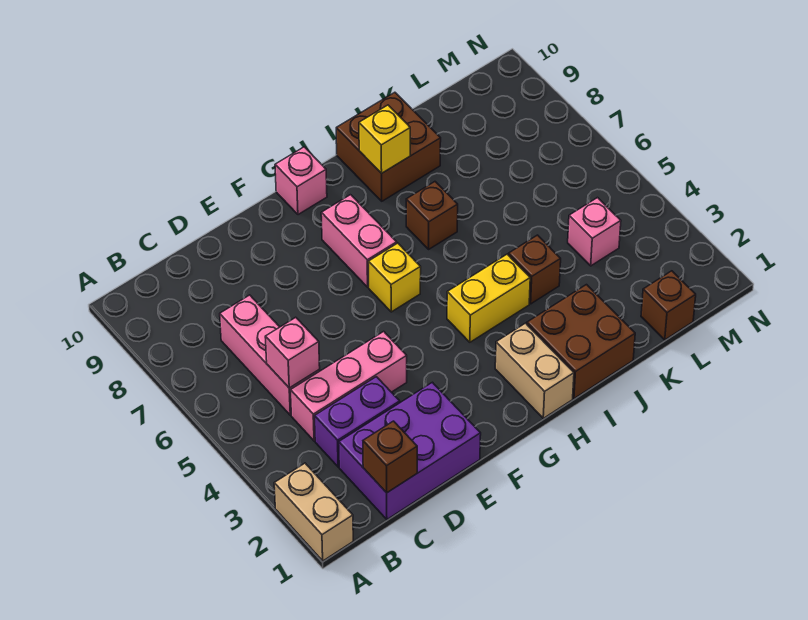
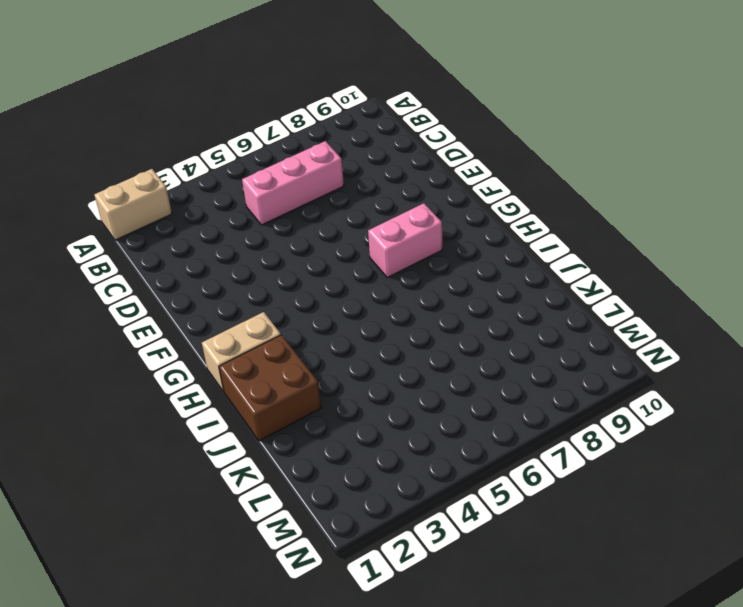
none -> purple brick C1:E2 level 1
none -> purple brick C3:D3 level 1
none -> pink brick C4:E4 level 1

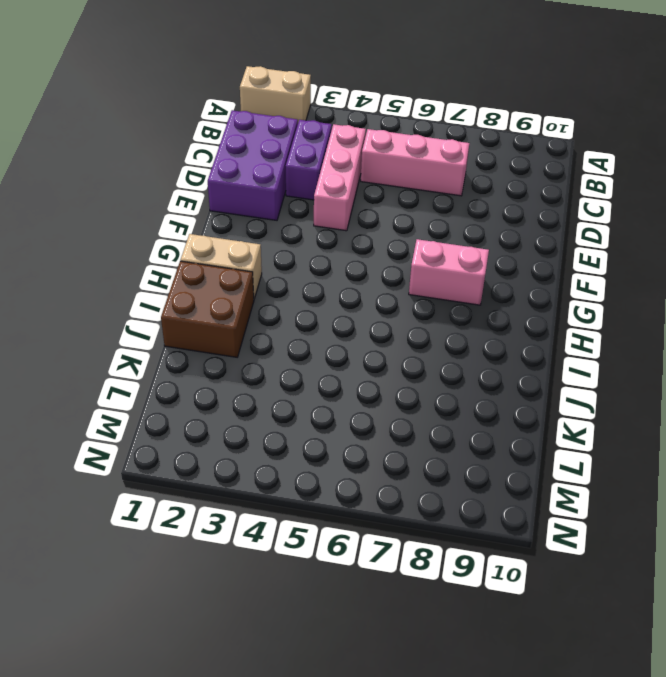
none -> yellow brick G6 level 1
none -> pink brick G10 level 1
none -> yellow brick H4:I4 level 1

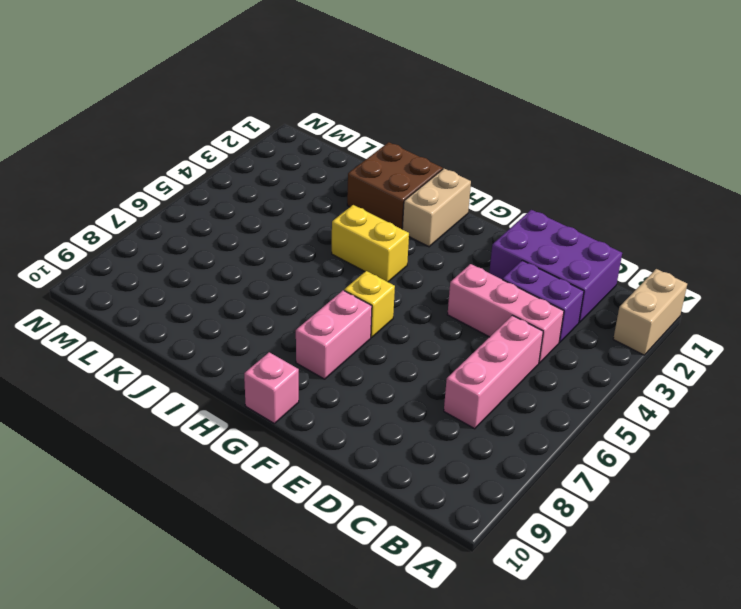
none -> brown brick I7 level 1
none -> brown brick I9:J10 level 1
none -> brown brick J4 level 1

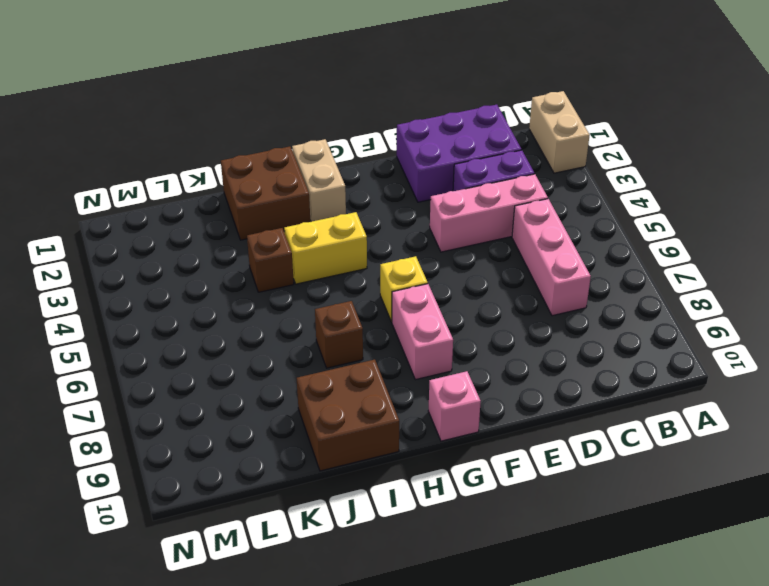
none -> brown brick L1 level 1
none -> pink brick L4 level 1
none -> brown brick C1 level 2

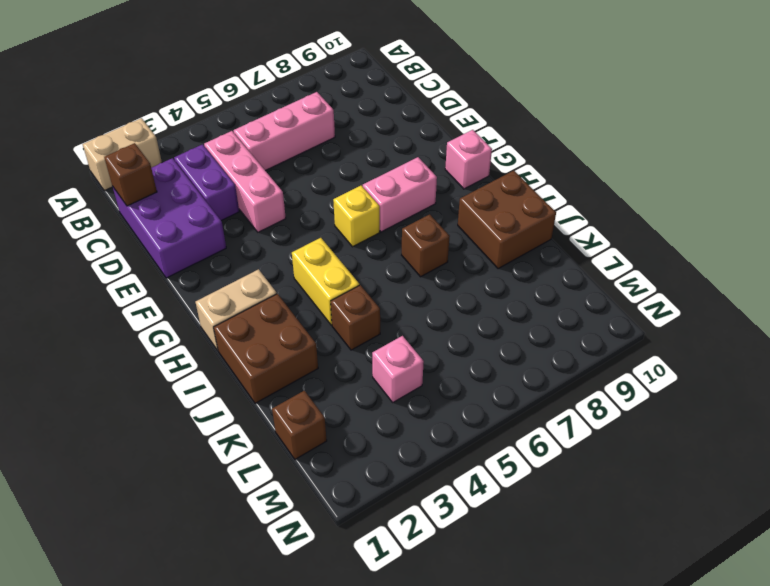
none -> pink brick C5 level 2
none -> yellow brick I9 level 2

